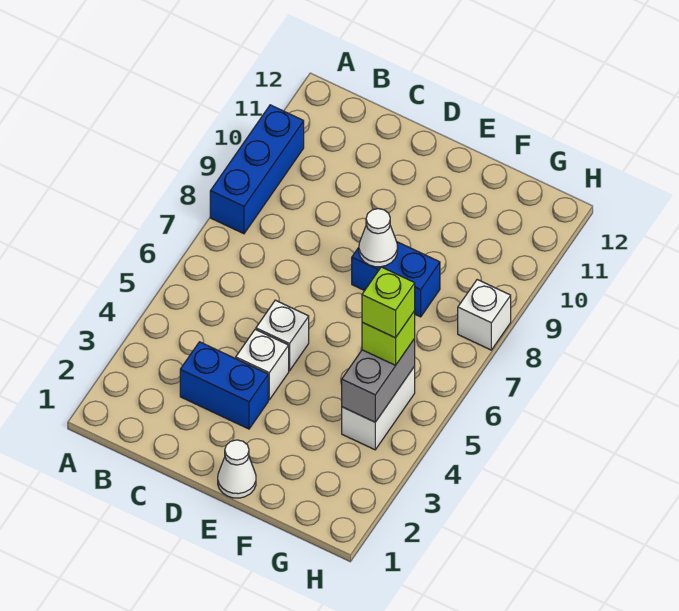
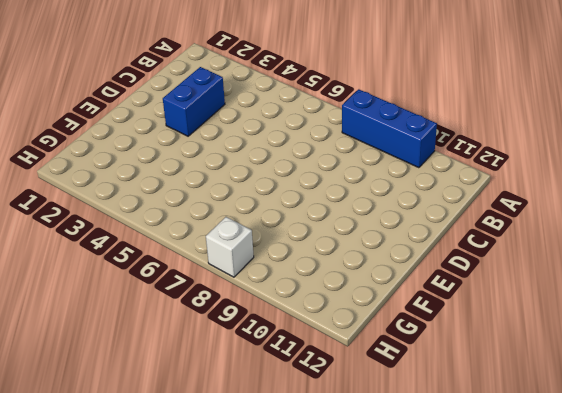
none -> white brick D4 level 1
none -> white brick D5 level 1
none -> white cone E1 level 1

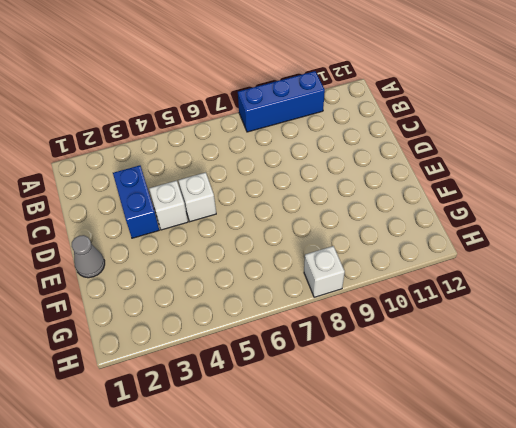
grey cone E1 level 1 -> white cone E1 level 1
none -> blue brick E8:F8 level 1
none -> white brick G4:G5 level 1
none -> white cone E8 level 2

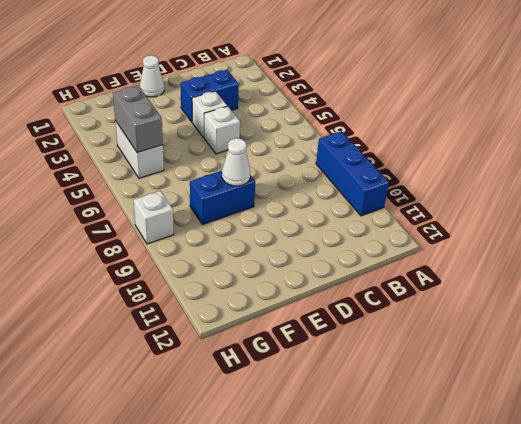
none -> lime brick G5 level 3
none -> lime brick G5 level 4

